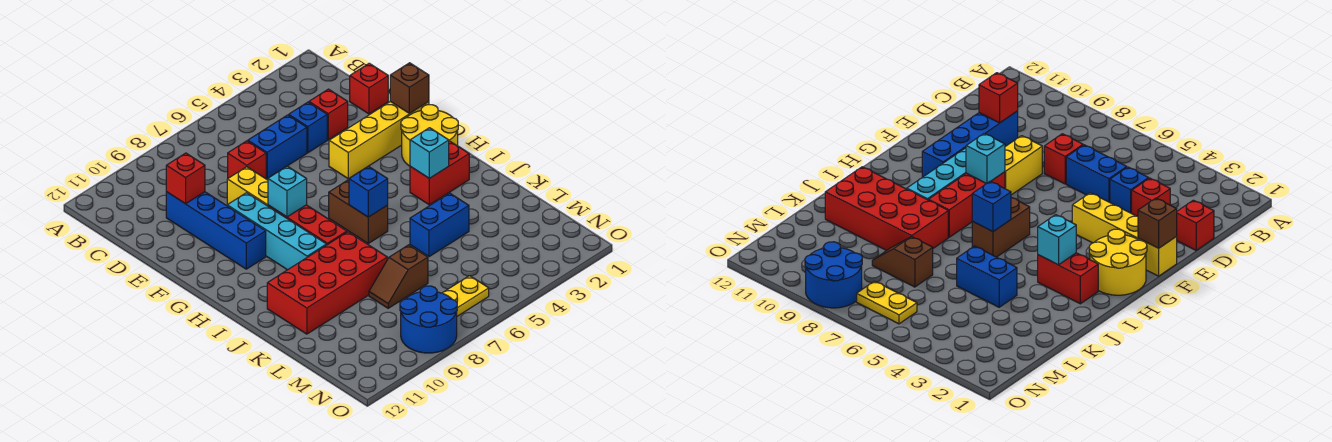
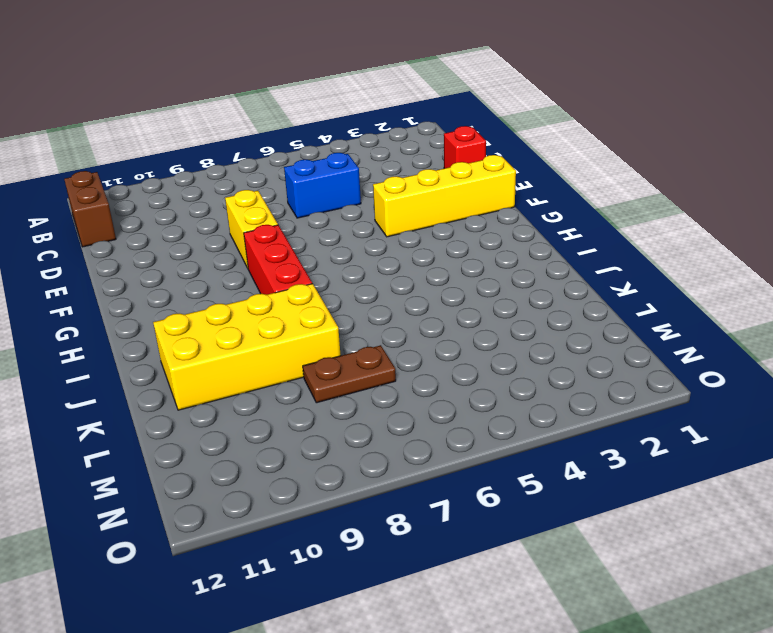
brown brick B12:C12 level 1 -> brown brick H6:I6 level 1
yellow brick J8:K11 level 1 -> red brick J8:K11 level 1
brown plate L7:L8 level 1 -> brown slope L7:L8 level 1 top 7
none -> red brick D3 level 1
none -> blue brick D4 level 1
none -> red brick D7 level 1

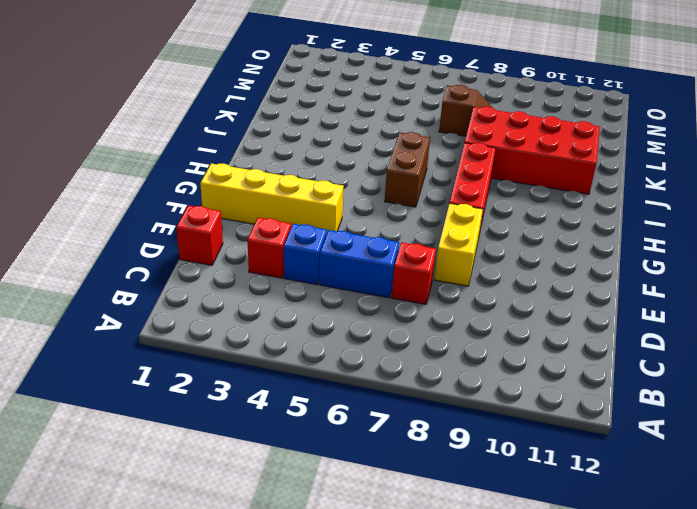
none -> blue brick D10:G10 level 1
none -> cyan brick F9:I9 level 1
none -> yellow round brick G1:H2 level 1

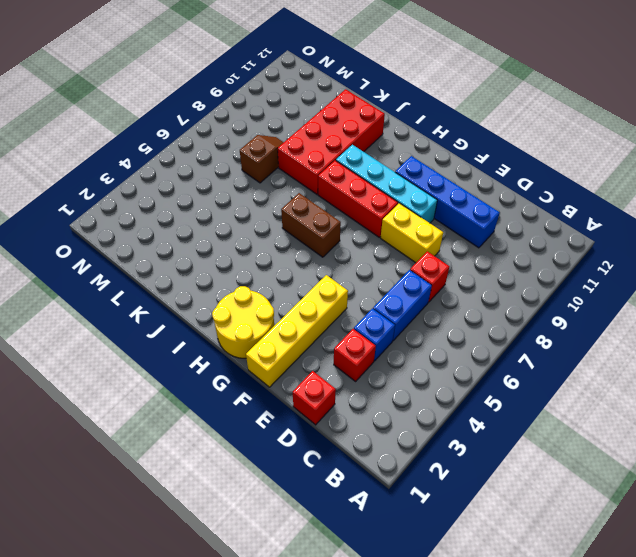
none -> red brick I2:I3 level 1
none -> blue brick K4:K5 level 1
none -> yellow plate N6:N7 level 1

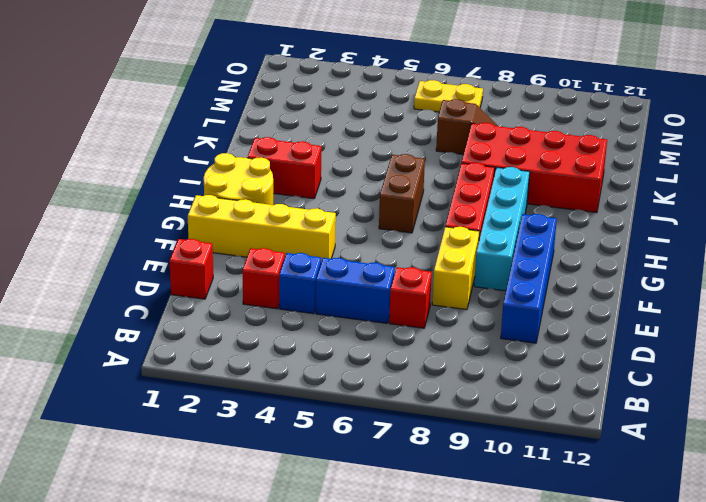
none -> blue brick K4:K5 level 1
none -> blue round brick N8:O9 level 1
none -> red brick D10 level 2

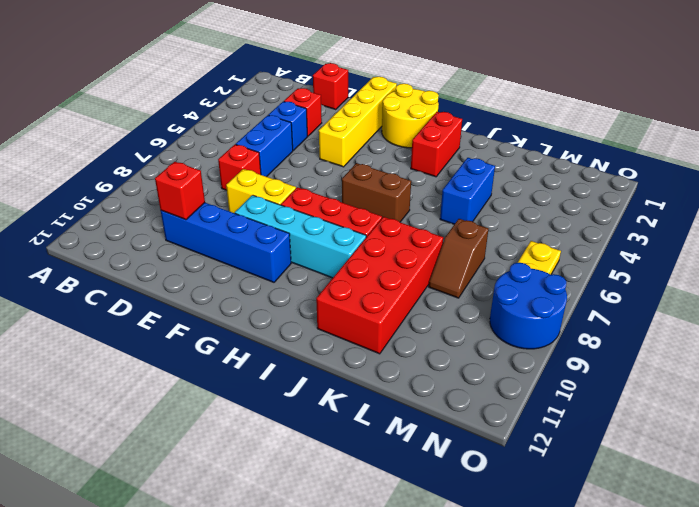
none -> brown brick F1 level 2
none -> cyan brick G8 level 2
none -> cyan brick I3 level 2

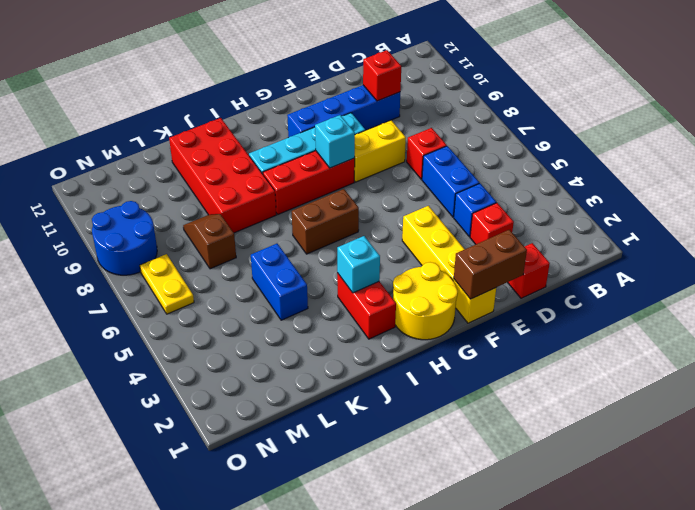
brown brick E1:F1 level 2 -> brown brick F1 level 2
none -> blue brick I6 level 2

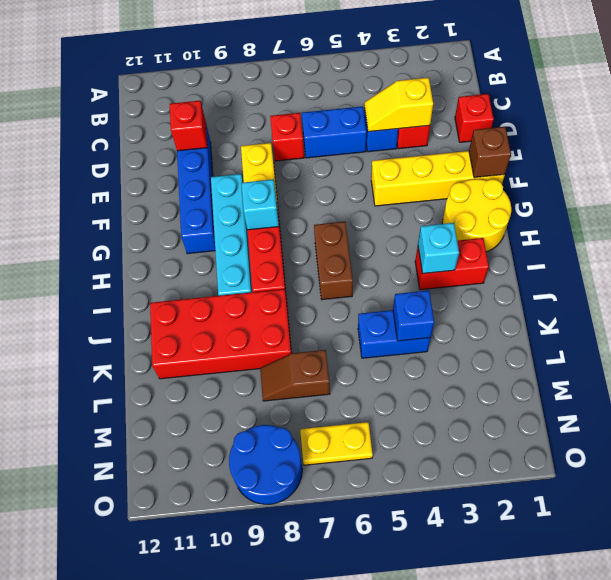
yellow slope D3:D4 level 2 top 3 -> none
blue brick K4 level 2 -> blue brick I6 level 2

